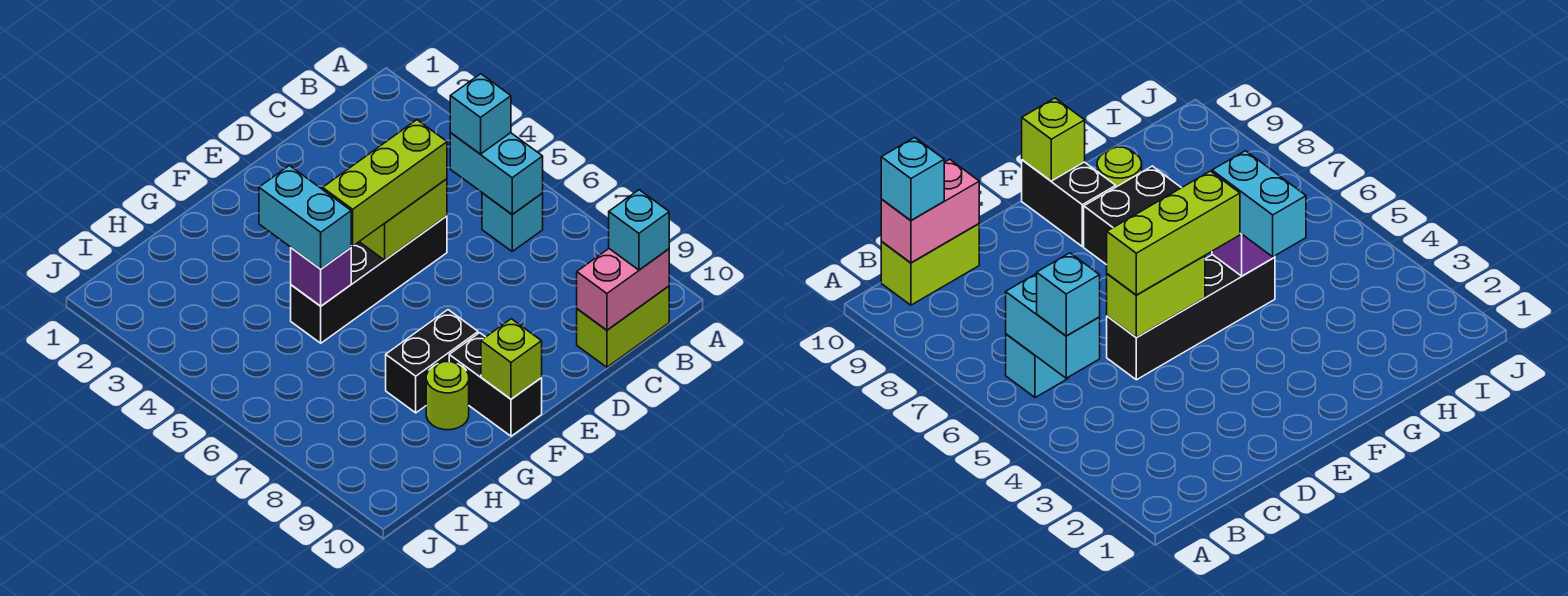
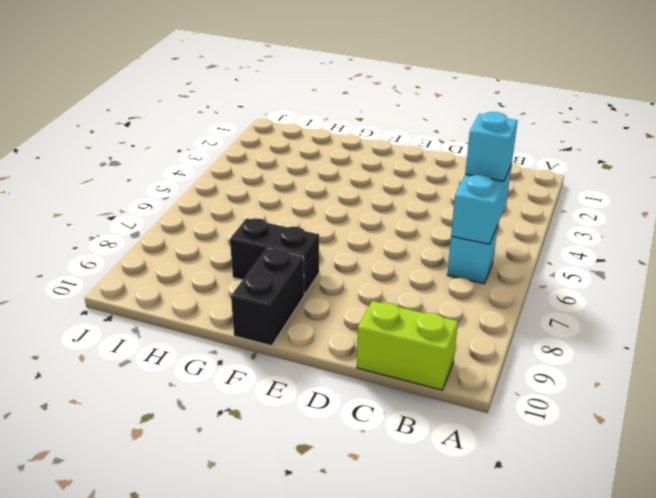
none -> black brick D5:G5 level 1
none -> lime round brick G9 level 1
none -> pink brick B10:C10 level 2

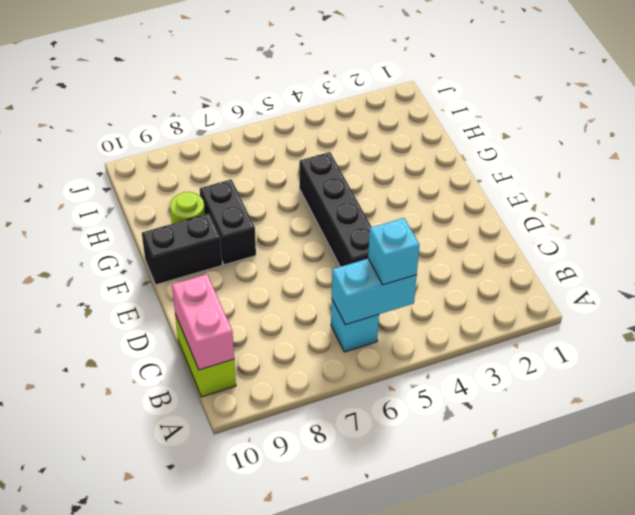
none -> lime brick D5:E5 level 2
none -> lime brick F10 level 2
none -> purple brick G5 level 2

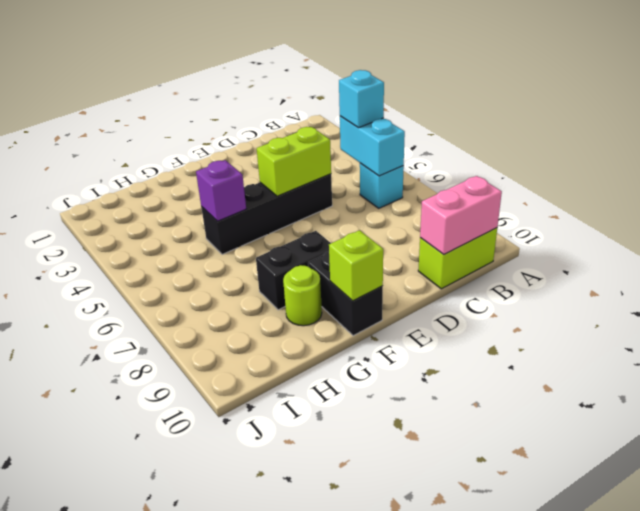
none -> cyan brick B10 level 3
none -> lime brick D5:F5 level 3
none -> cyan brick G4:G5 level 3

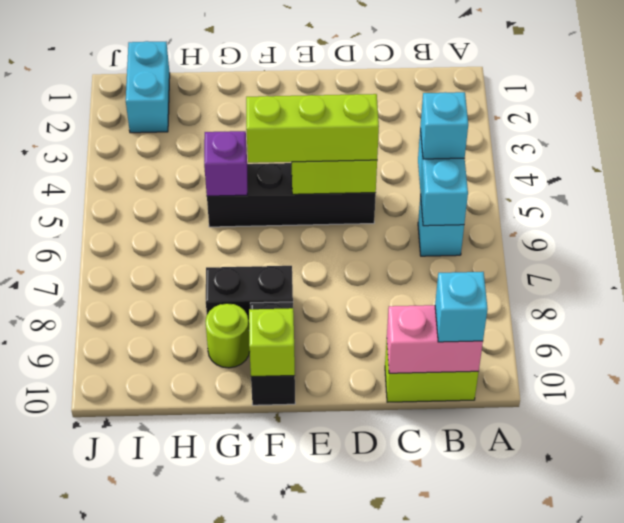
cyan brick I1:I2 level 1 -> cyan brick G4:G5 level 3

